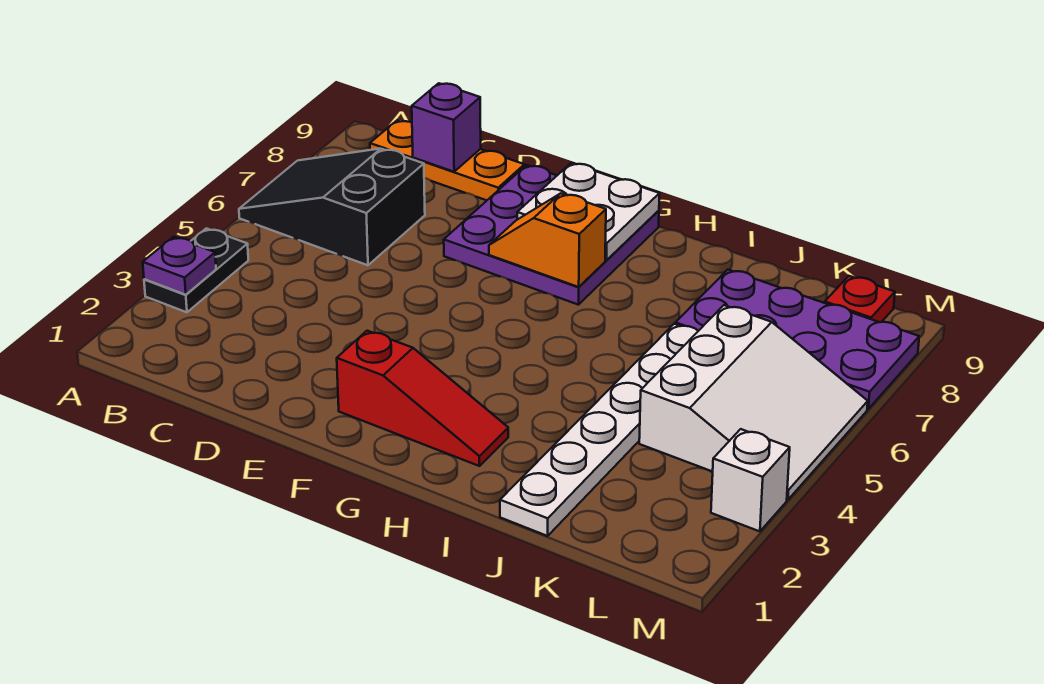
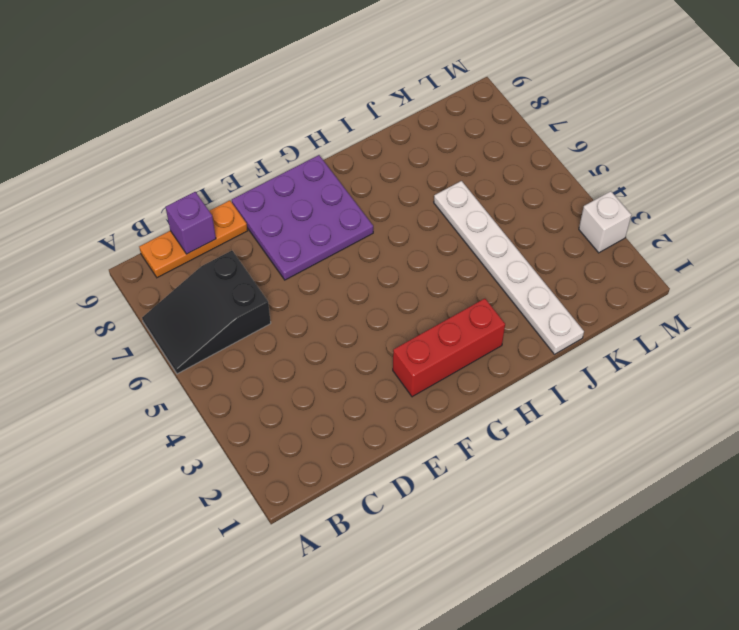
red brick F2:H2 level 1 -> red slope F2:H2 level 1 top F
none -> black plate A3:A4 level 1
none -> purple plate J7:M8 level 1
none -> white slope K4:M6 level 1 top K

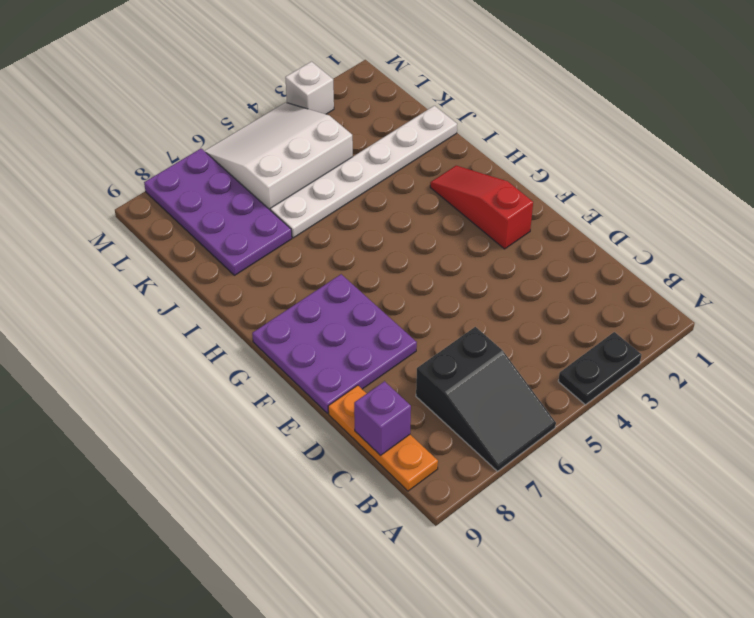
none -> red plate L9 level 1
none -> purple plate A3 level 2
none -> orange slope F7:G7 level 2 top G

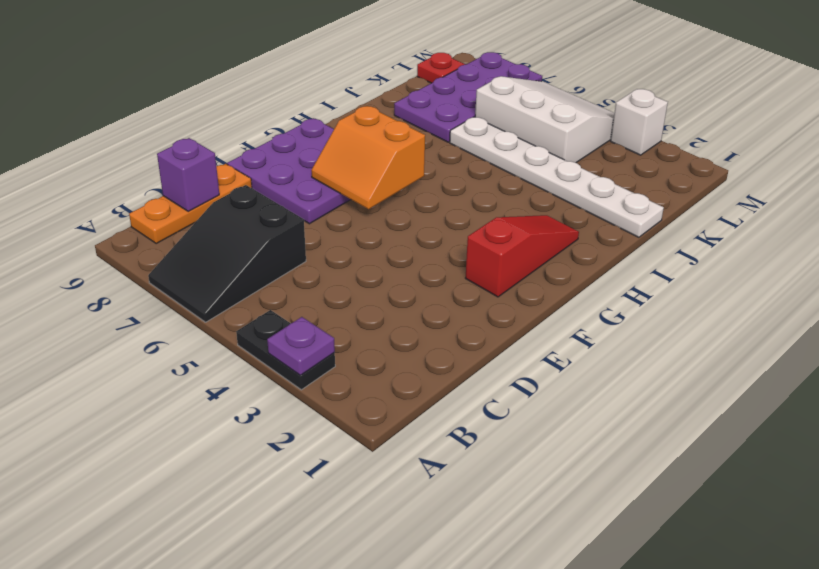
orange slope F6:G7 level 2 top G -> orange slope F7:G7 level 2 top G
none -> white plate F8:G9 level 2

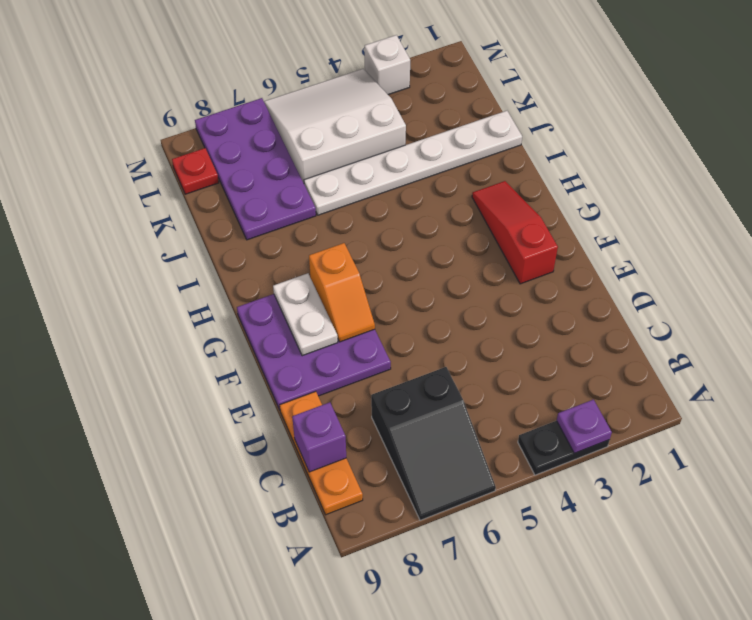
white plate F8:G8 level 2 -> white plate F8:G9 level 2

